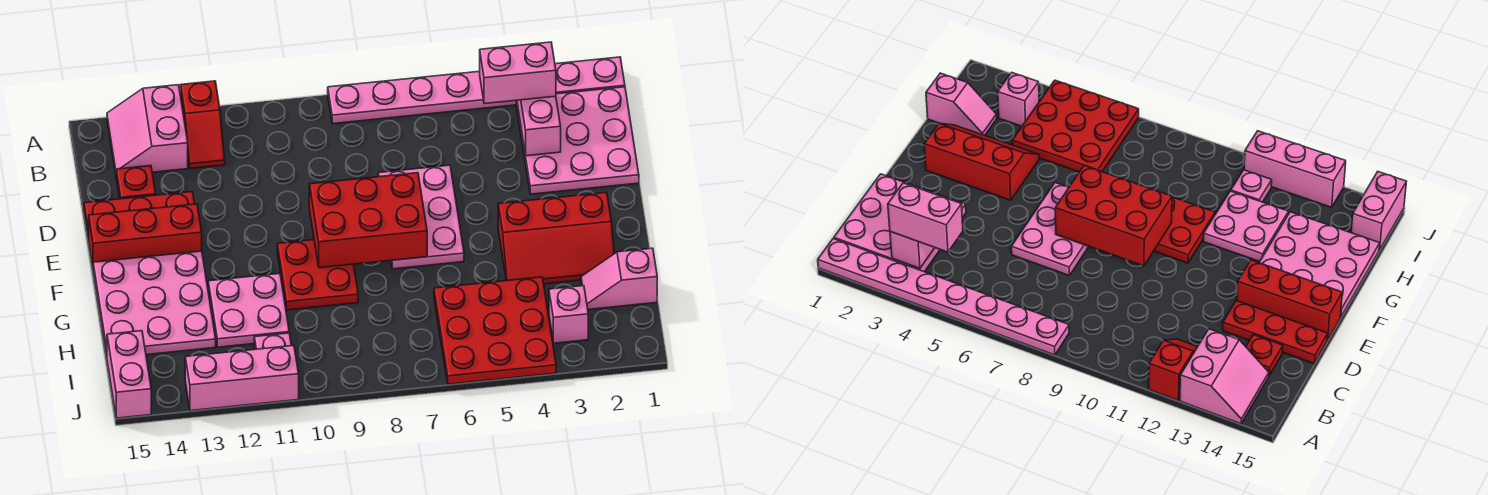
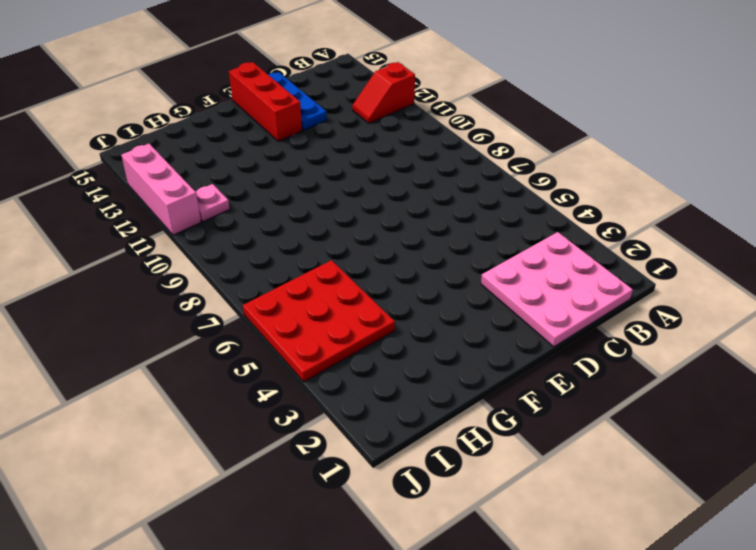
blue plate D13:D15 level 1 -> red plate D13:D15 level 1
none -> pink plate A1:A8 level 1
none -> pink slope A13:B14 level 1 top 13
none -> red plate C14 level 1

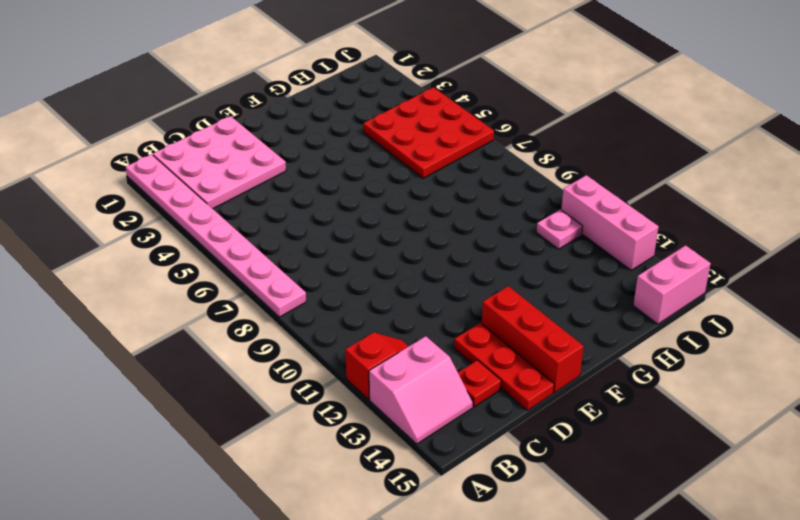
none -> pink plate D6:F7 level 1
none -> red slope F2:G4 level 1 top F
none -> red plate F9:G10 level 1

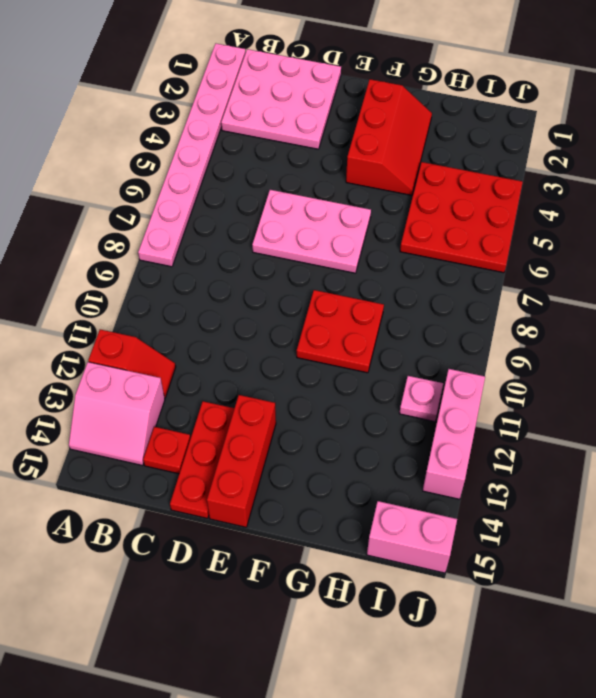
none -> pink plate F13:H15 level 1
none -> pink plate G11:H12 level 1
none -> pink slope H1:H2 level 1 top 1

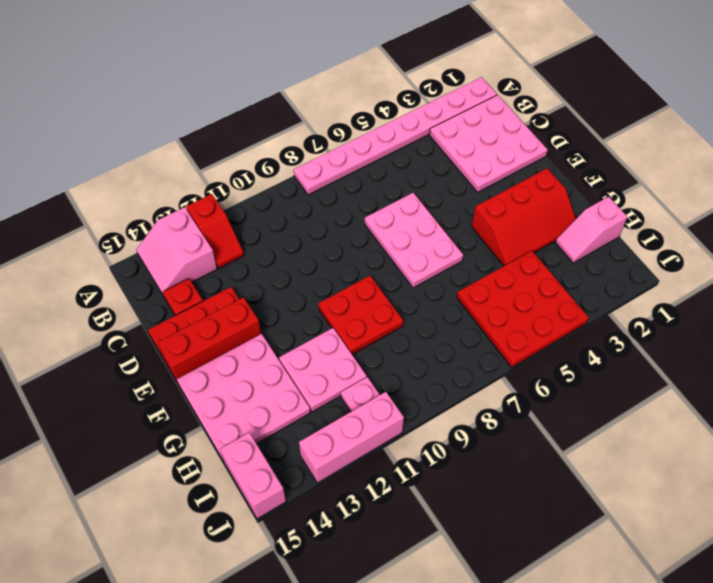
none -> pink brick I3 level 1
none -> pink brick B3:C3 level 2
none -> red brick E7:F9 level 2

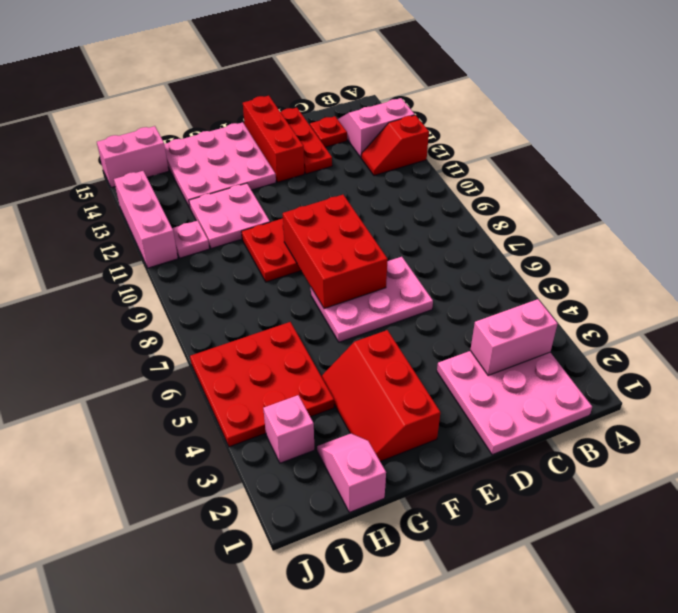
none -> pink plate A1:A8 level 1
none -> pink brick B3:B4 level 3

